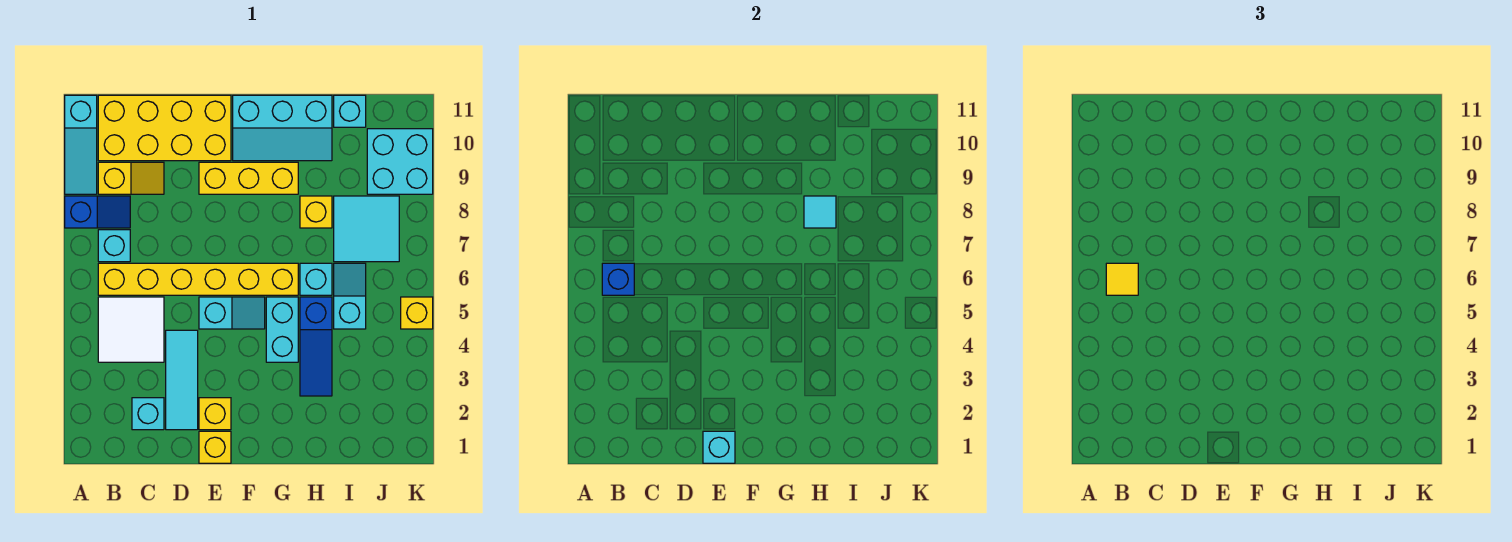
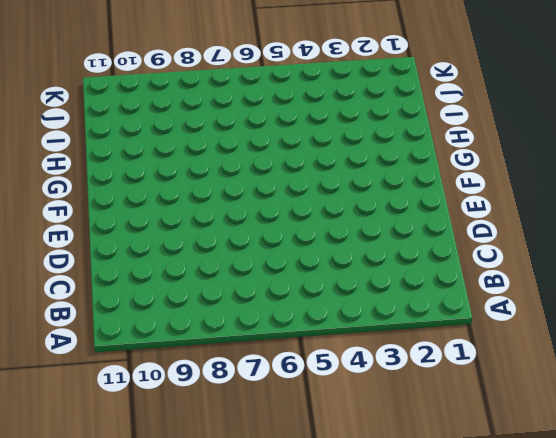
none -> blue slope A8:B8 level 1 top A
none -> cyan slope A9:A11 level 1 top 11
none -> white tile B4:C5 level 1

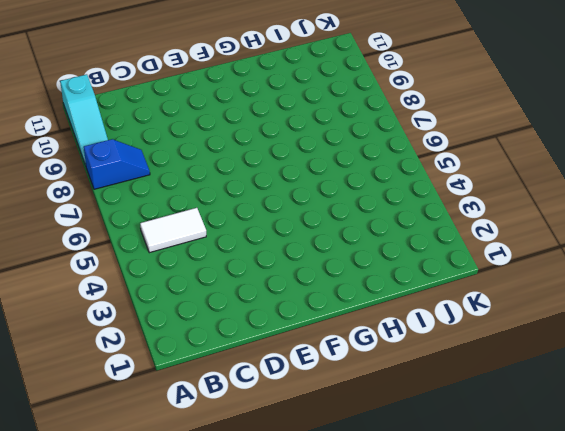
white tile B5:C5 level 1 -> white tile B4:C5 level 1
none -> yellow brick B6:G6 level 1
none -> cyan brick B7 level 1
none -> yellow slope B9:C9 level 1 top B

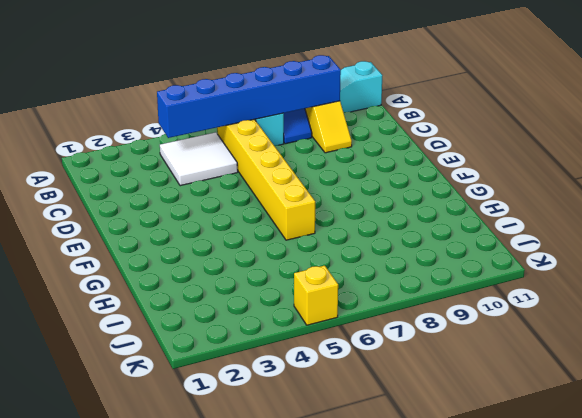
blue brick B4:B9 level 2 -> blue brick B6 level 2
none -> yellow brick B10:E11 level 1
none -> cyan brick C2 level 1
none -> cyan tile D2:D4 level 1

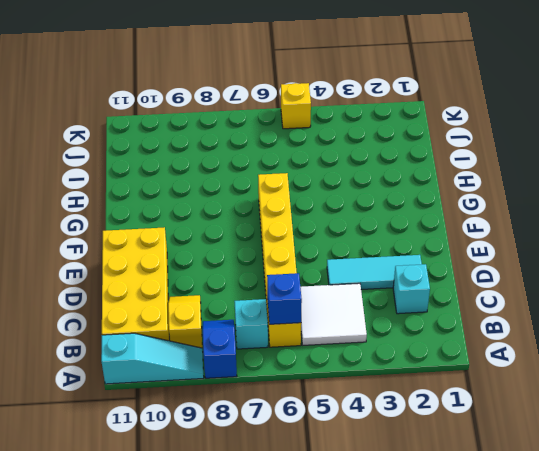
none -> yellow brick E1 level 1
none -> yellow brick E2 level 1
none -> cyan slope E5:F5 level 1 top E

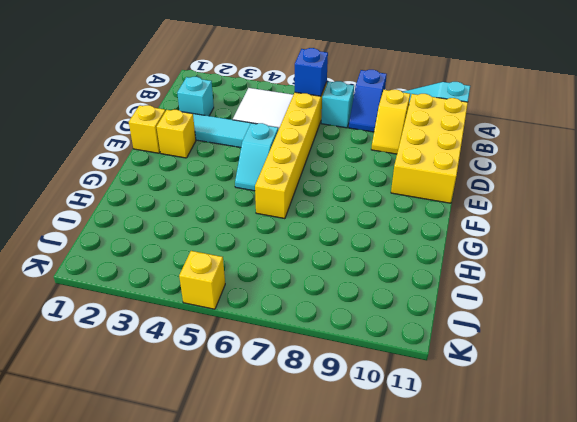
none -> yellow brick E9:G9 level 1
none -> cyan slope F10:H11 level 1 top 11
none -> cyan brick G4:G5 level 1

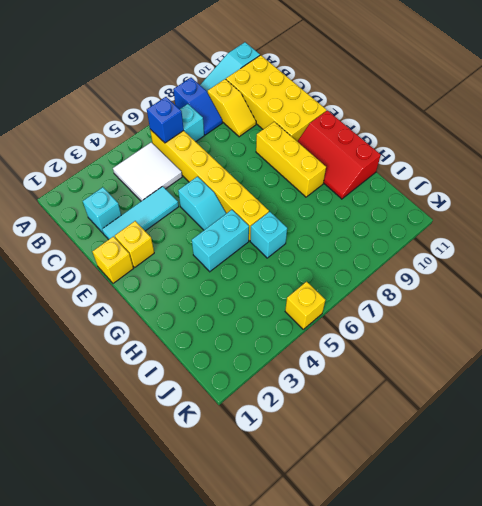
red slope F10:H11 level 1 top 11 -> cyan slope F10:H11 level 1 top 11
none -> blue slope H3:H5 level 1 top 5
none -> yellow brick H8 level 1
none -> cyan slope I5:I6 level 1 top 5

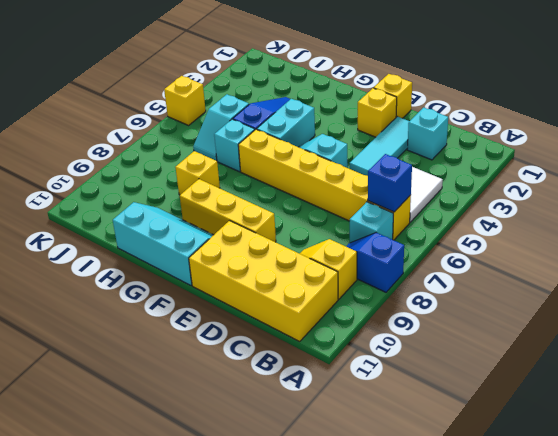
none -> cyan slope A9:A11 level 1 top 11
none -> cyan tile I7:J8 level 1
none -> cyan brick I11 level 1

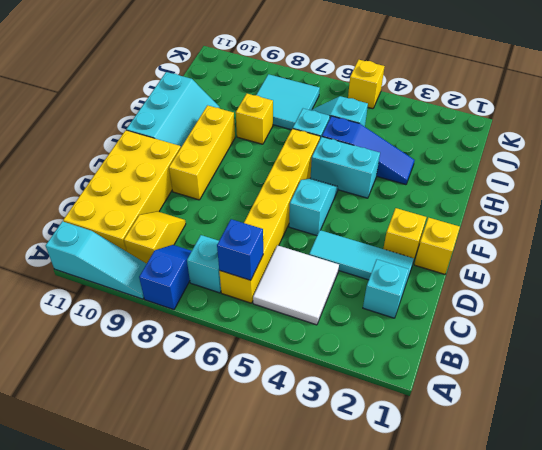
none -> cyan brick I11 level 1
none -> cyan brick J9:K10 level 1
none -> cyan brick E1 level 2

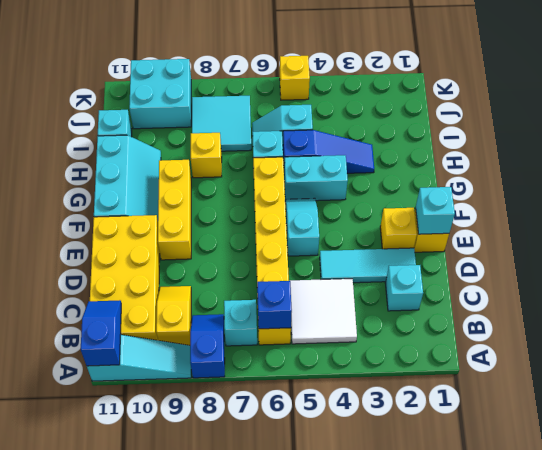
blue slope A11:B11 level 2 top A -> none
none -> cyan tile H8 level 2
none -> yellow tile B6 level 3

